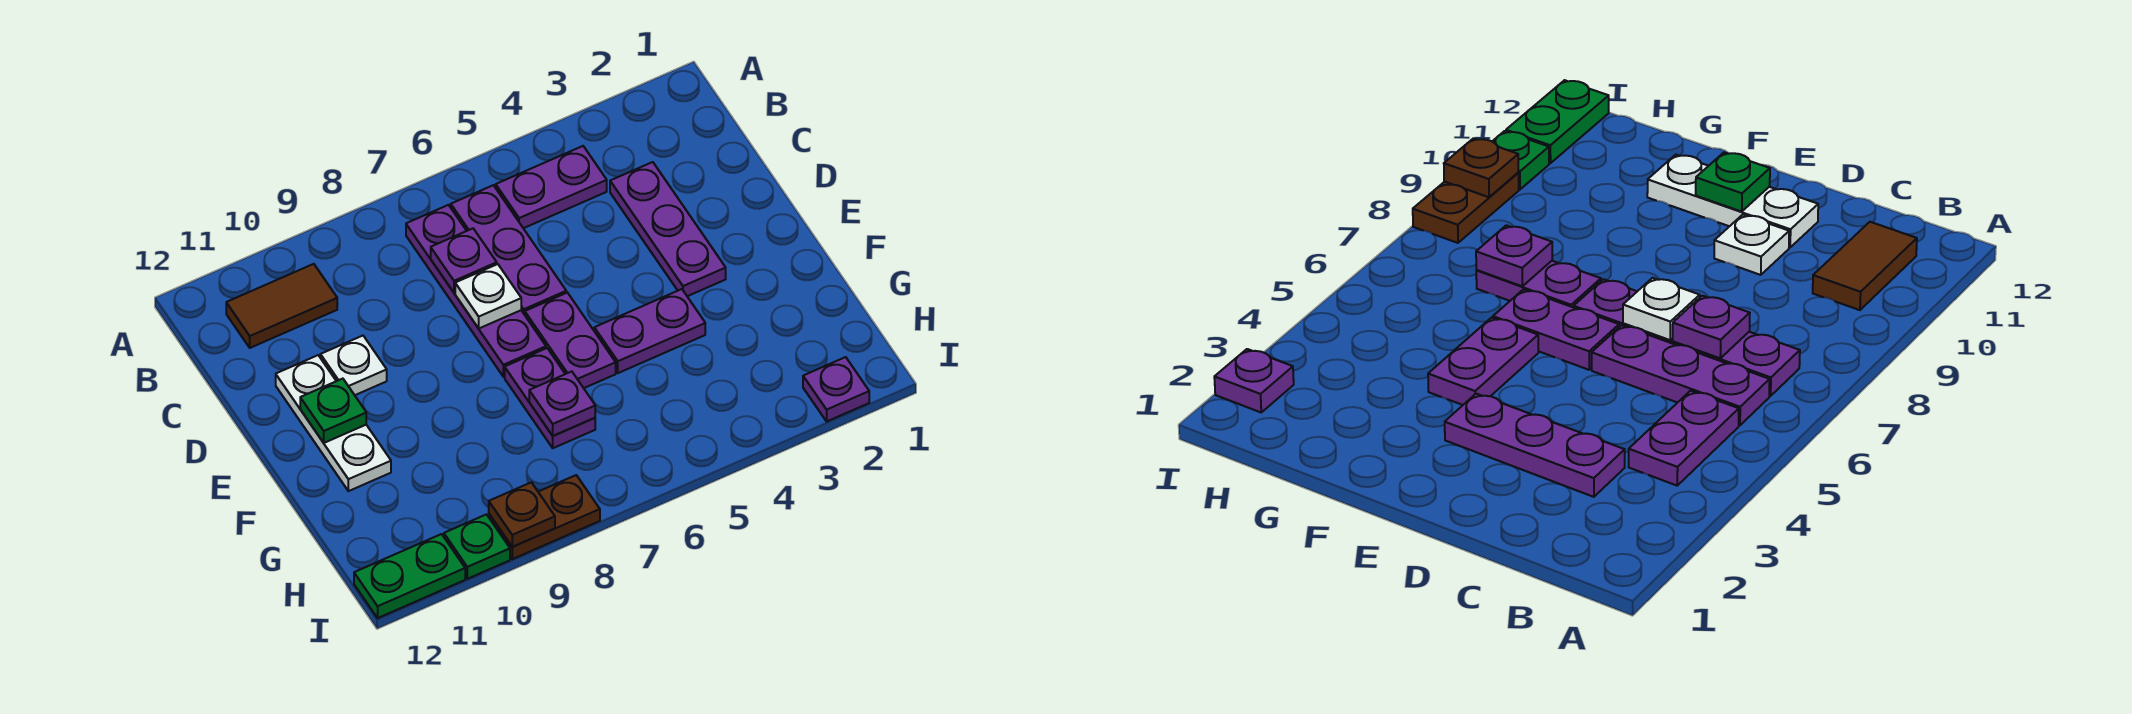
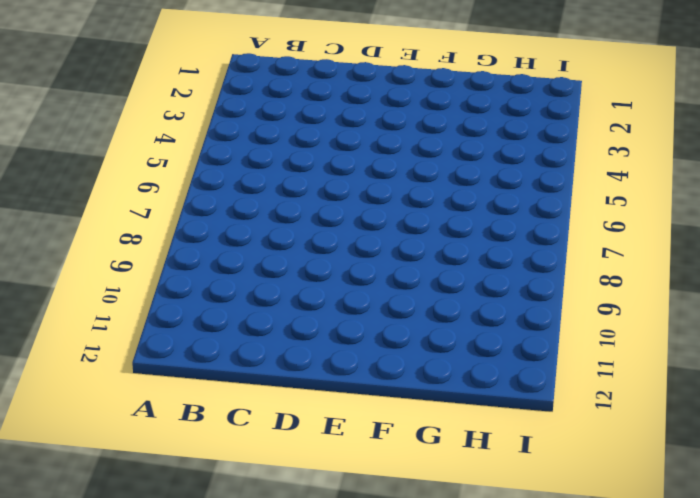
none -> purple plate B4:B5 level 1
none -> purple plate B6:D6 level 1
none -> purple plate B7:E7 level 1

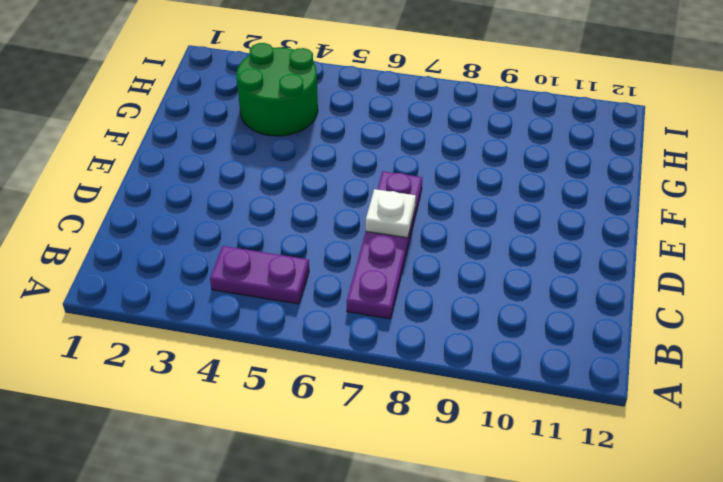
green round brick G3:H4 level 1 -> none
none -> purple plate B6:D6 level 1
none -> brown tile B10:B11 level 1
none -> purple plate C3:E3 level 1

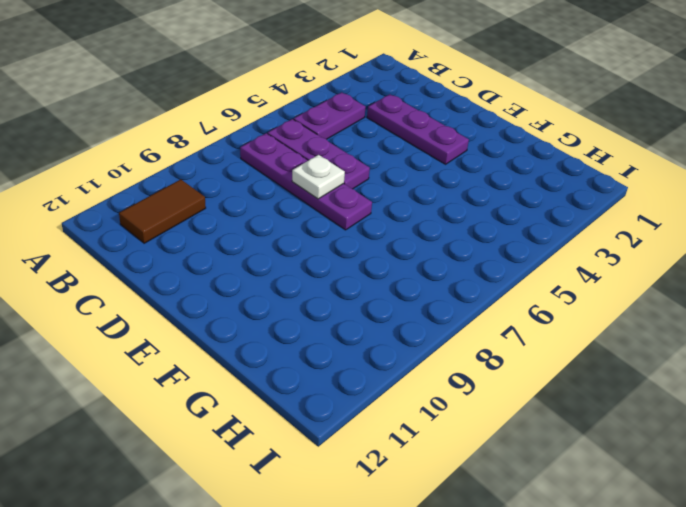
none -> white plate D10 level 1
none -> white plate D11:F11 level 1
none -> purple plate E6:F6 level 1

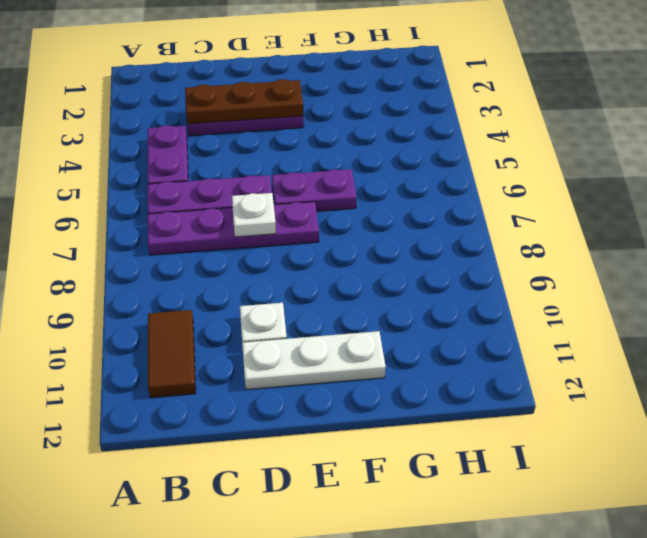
brown plate C3:E3 level 2 -> none
none -> purple plate F4:F5 level 1
none -> purple plate F7:G7 level 1
none -> purple plate I2 level 1

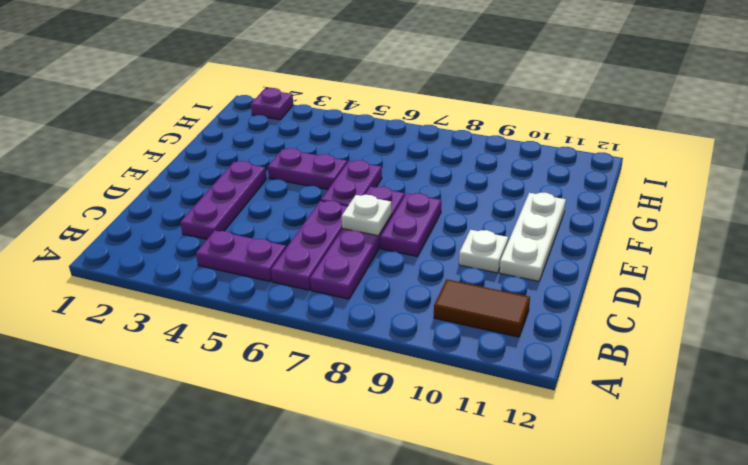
purple plate D8:E8 level 1 -> purple plate F7:G7 level 1
none -> brown plate I8:I9 level 1
none -> green plate I10 level 1
none -> green plate I11:I12 level 1

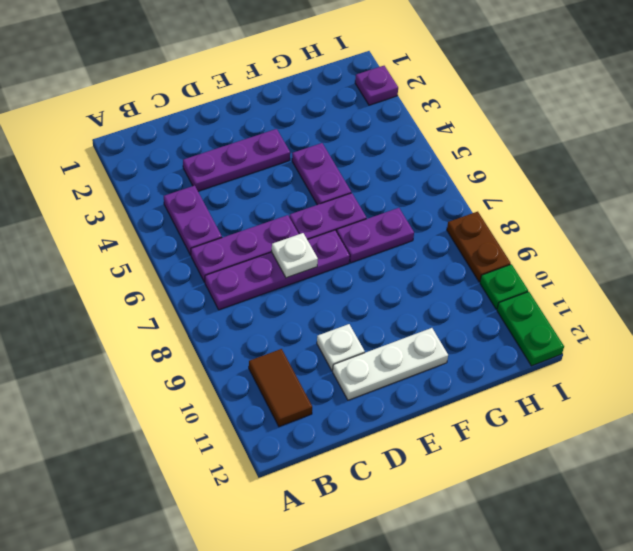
none -> purple plate C7 level 2
none -> green plate E11 level 2
none -> purple plate G7 level 2

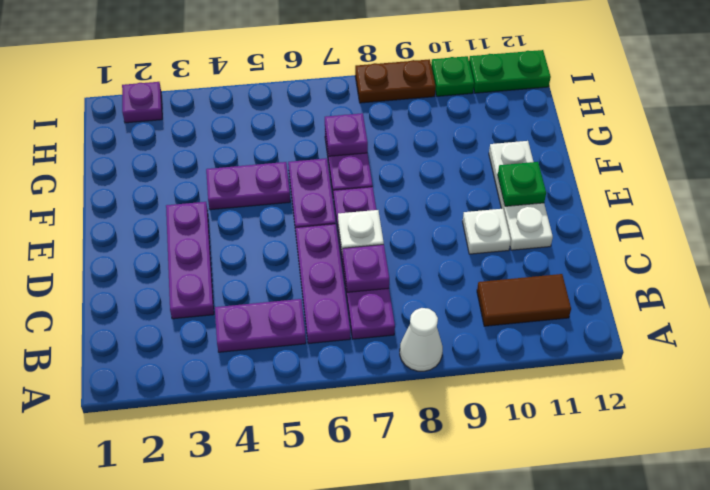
white cone A8 level 1 -> none
none -> brown plate I9 level 2

